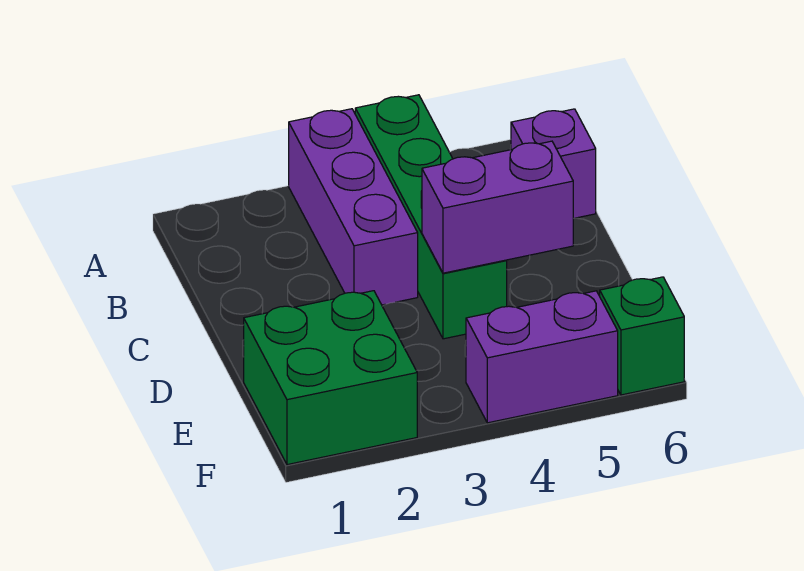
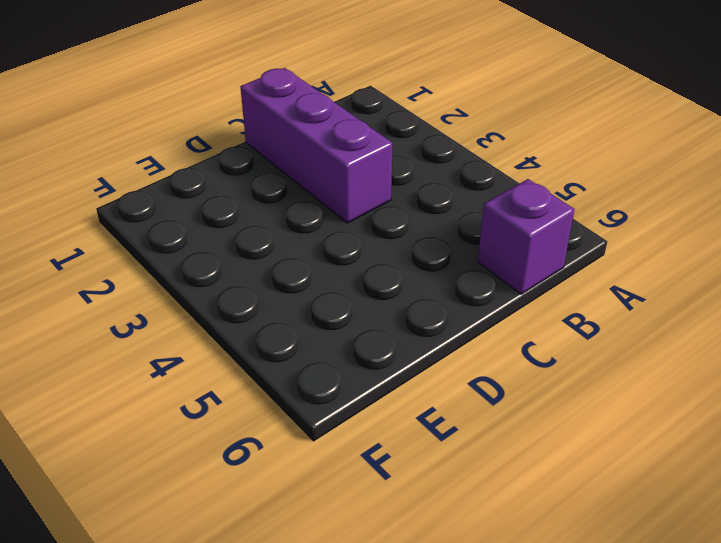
purple brick C1:C3 level 1 -> purple brick A3:C3 level 1
none -> green brick A4:D4 level 1
none -> green brick E1:F2 level 1

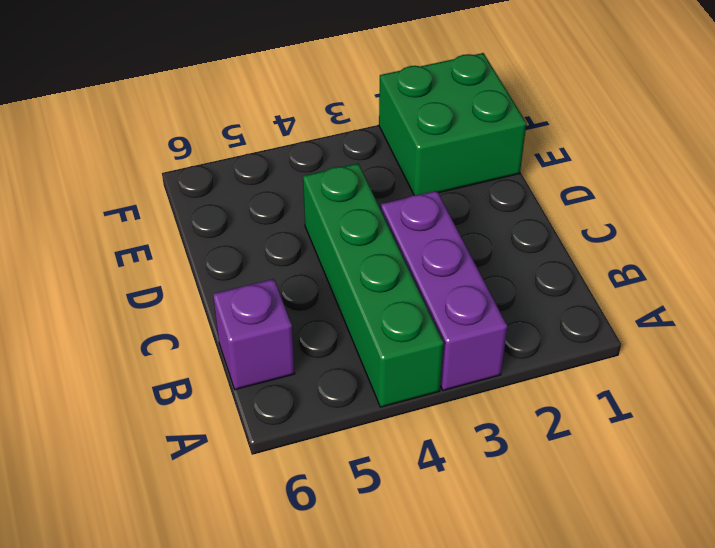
none -> purple brick F4:F5 level 1
none -> green brick F6 level 1

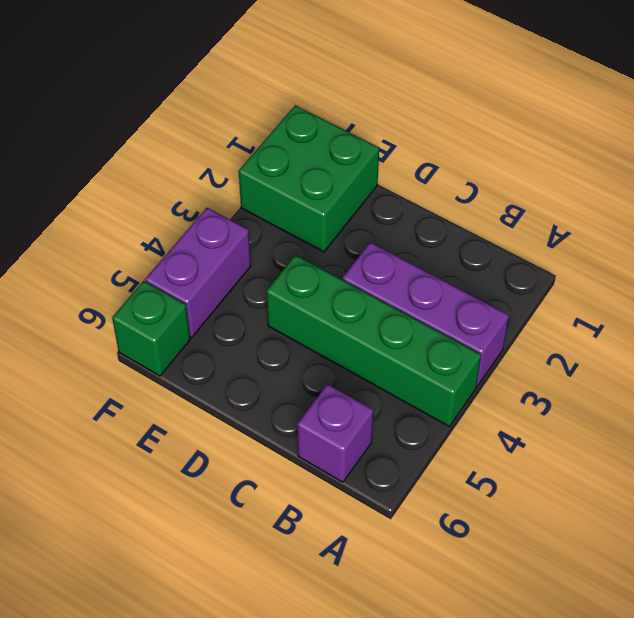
none -> purple brick D4:D5 level 2

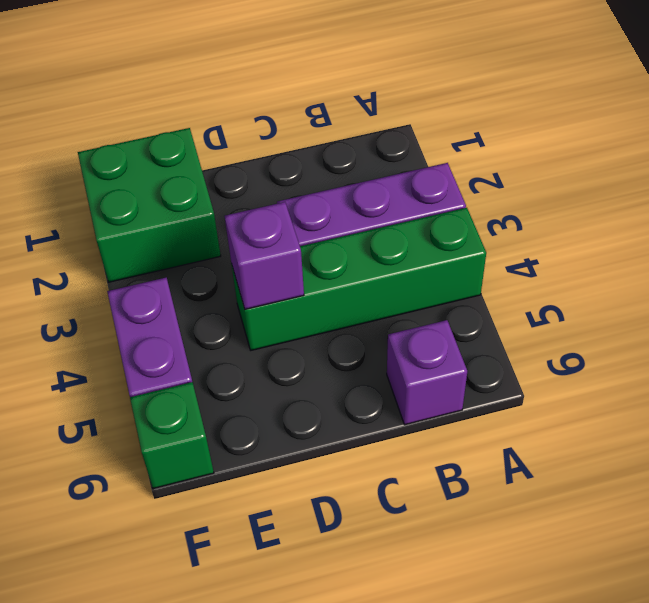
purple brick D4 level 2 -> purple brick D4:D5 level 2

